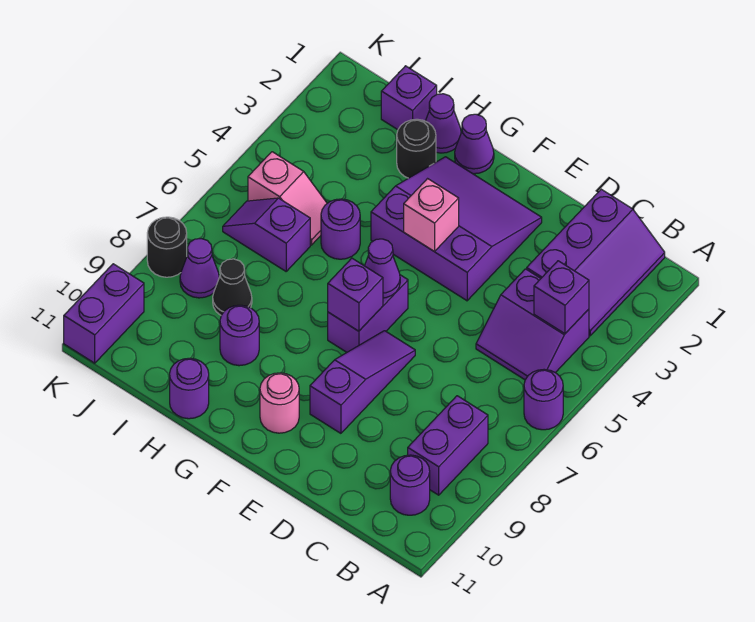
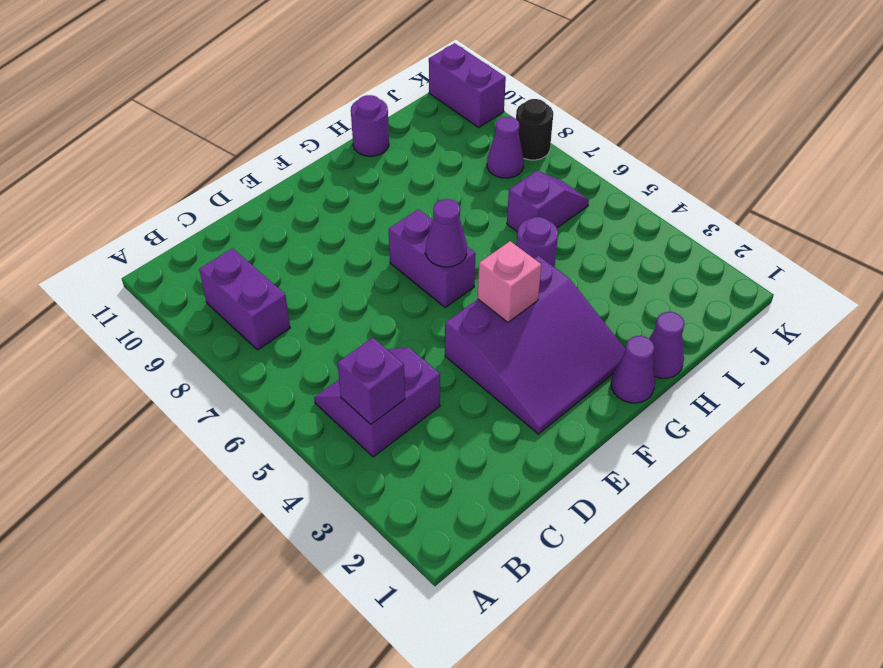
none -> purple round brick A6 level 1
none -> purple slope B1:C3 level 1 top C
none -> purple round brick B10 level 1

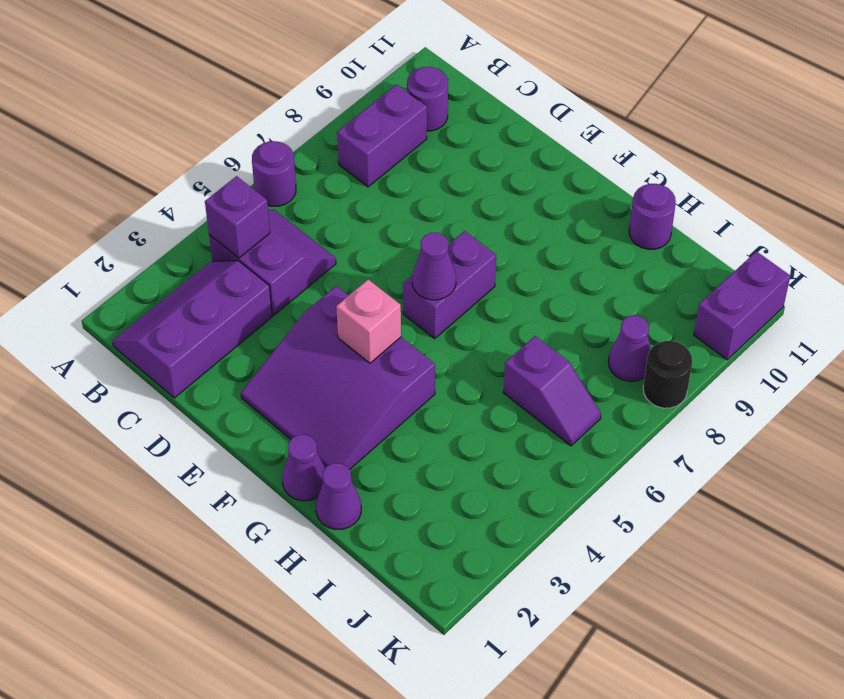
none -> purple slope E7:E9 level 1 top 9
none -> pink round brick F10 level 1
none -> black round brick H2 level 1

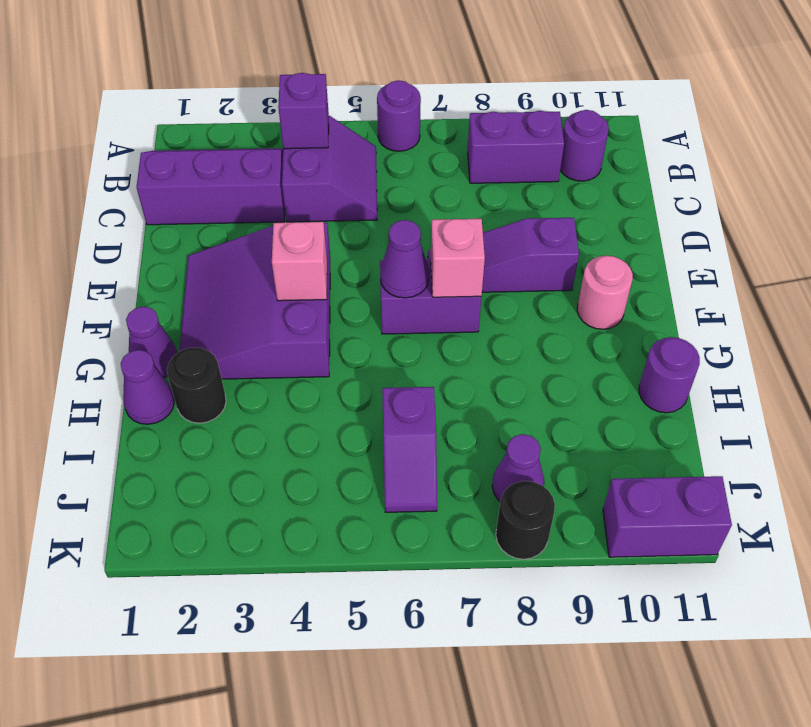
pink brick F7 level 2 -> purple brick F7 level 2
none -> purple round brick H5 level 1
none -> purple round brick H9 level 1
none -> purple brick I1 level 1

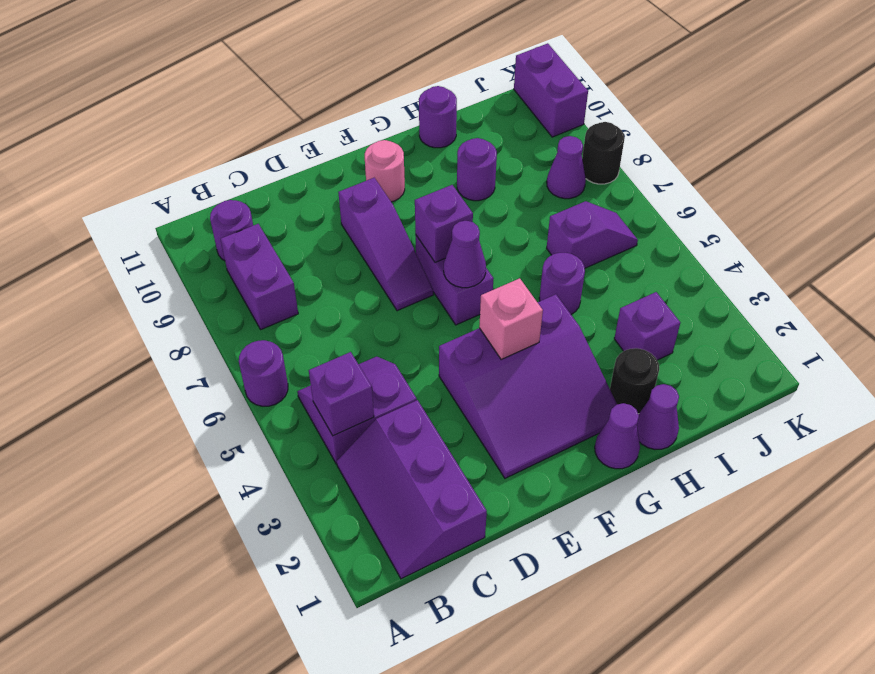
purple brick I3 level 1 -> purple brick I1 level 1
none -> pink slope I5:J5 level 1 top J
none -> black cone I8 level 1

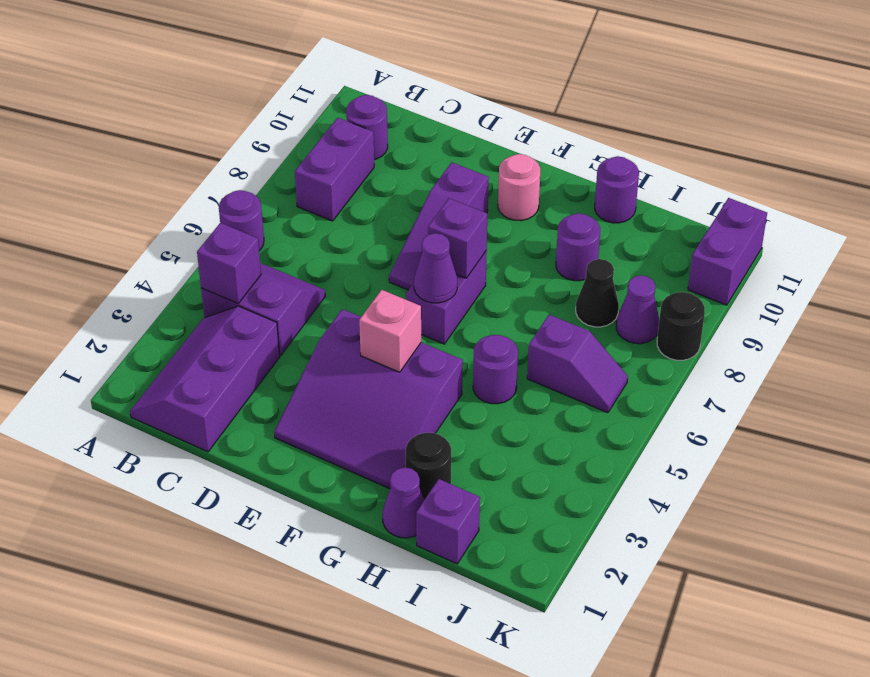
none -> purple cone G1 level 1
none -> pink slope I5:J5 level 1 top J

